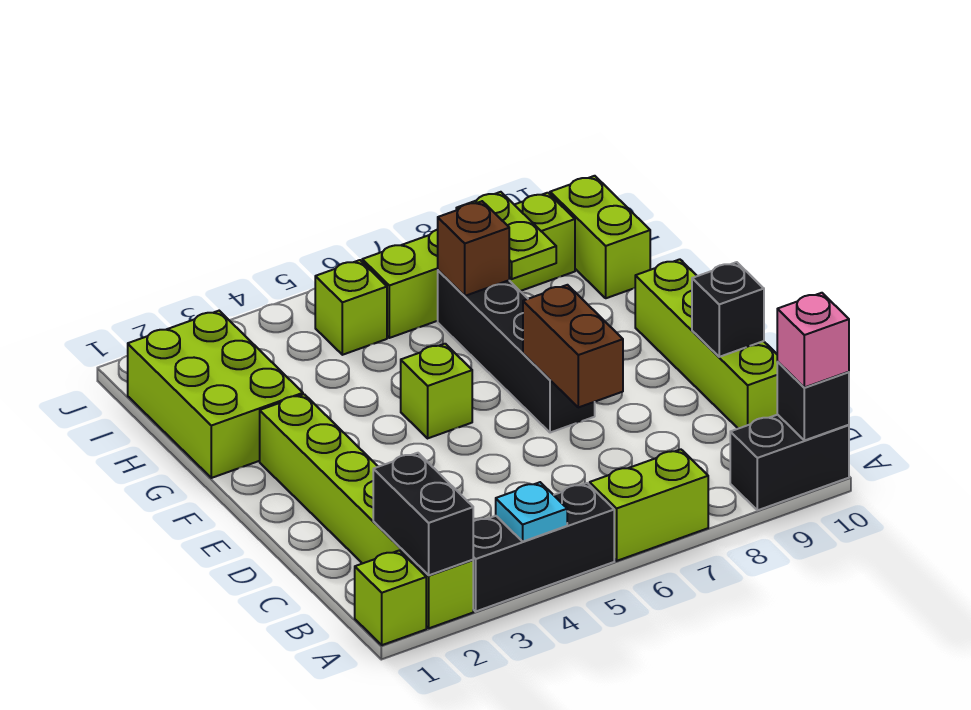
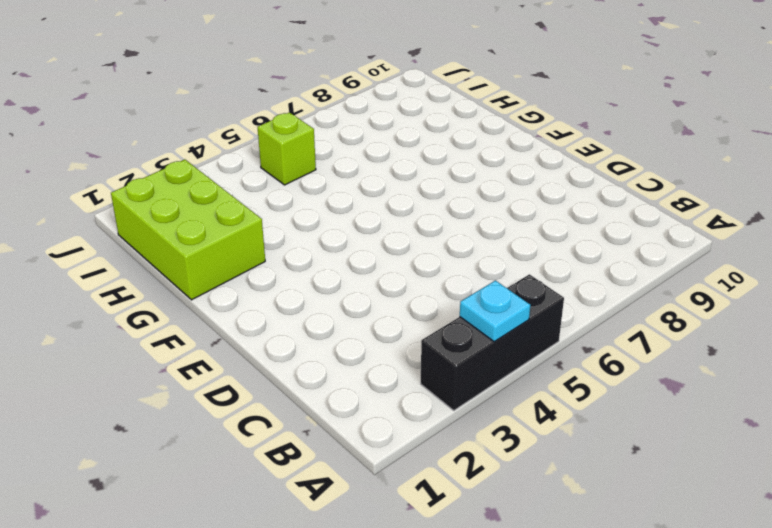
none -> lime brick A1 level 1
none -> lime brick A2:F2 level 1
none -> lime brick A6:A7 level 1

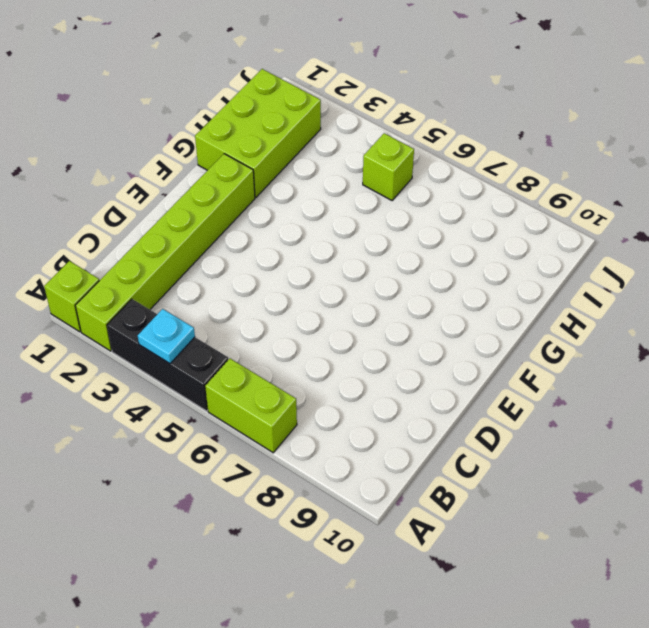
none -> black brick A9:A10 level 1
none -> lime brick C10:F10 level 1
none -> black brick E7:H7 level 1

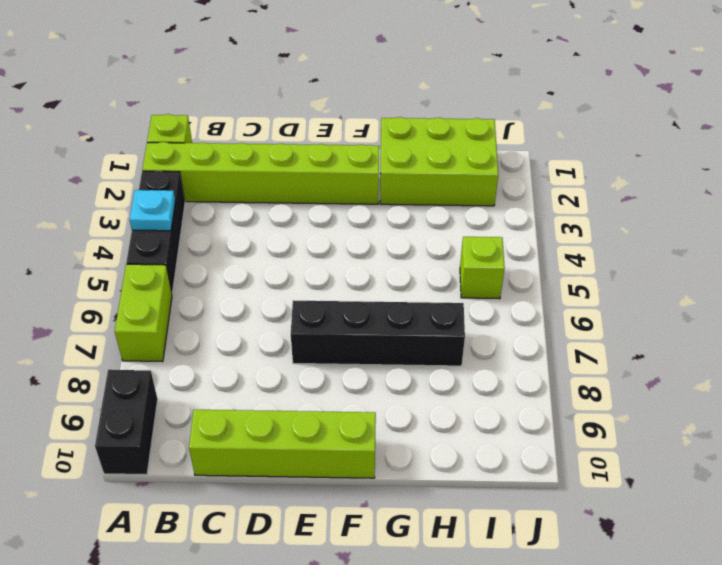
none -> lime brick F5 level 1
none -> lime brick H10:I10 level 1
none -> lime brick I6:I9 level 1

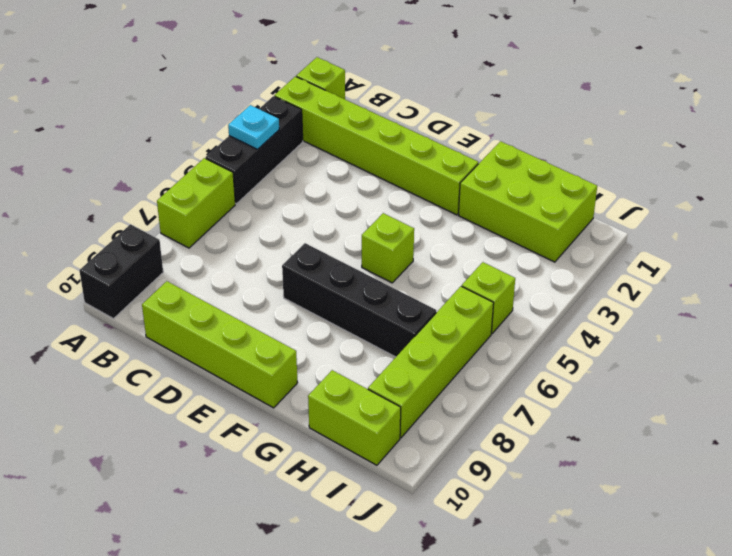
none -> black brick A2:B2 level 2
none -> black brick A10 level 2
none -> brown brick D7:E7 level 2

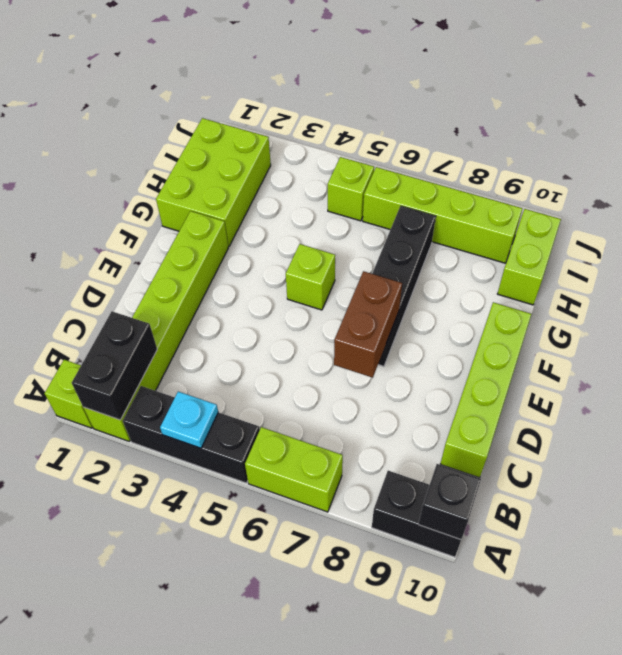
none -> black brick D10 level 2
none -> brown brick H7 level 2
none -> lime plate H8:I8 level 2

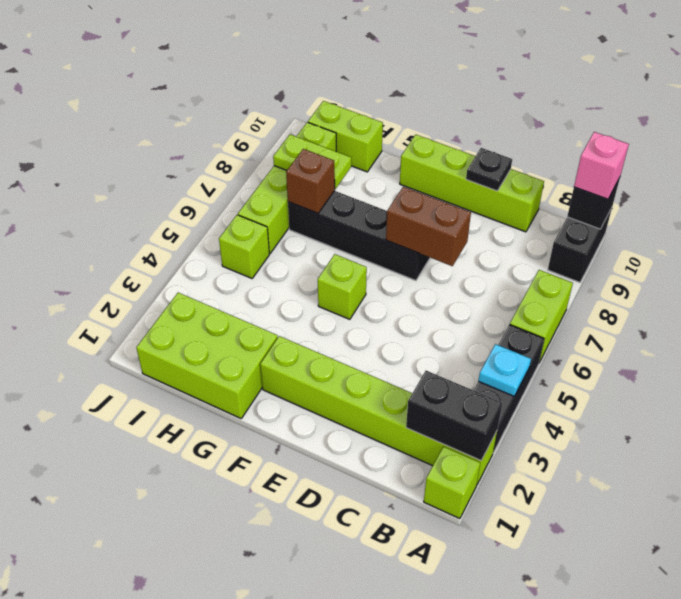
black plate D10 level 2 -> black brick D10 level 2

